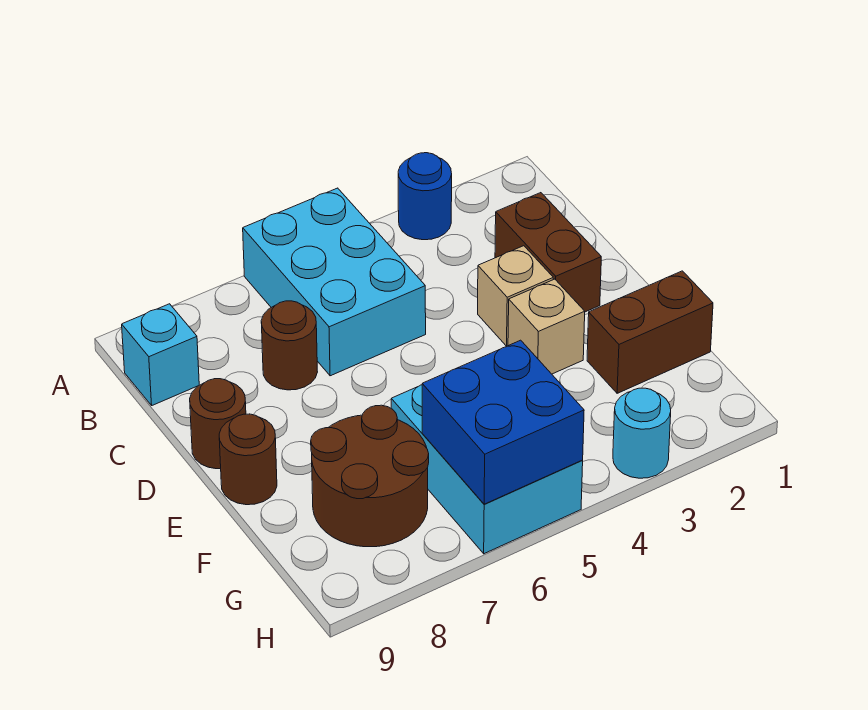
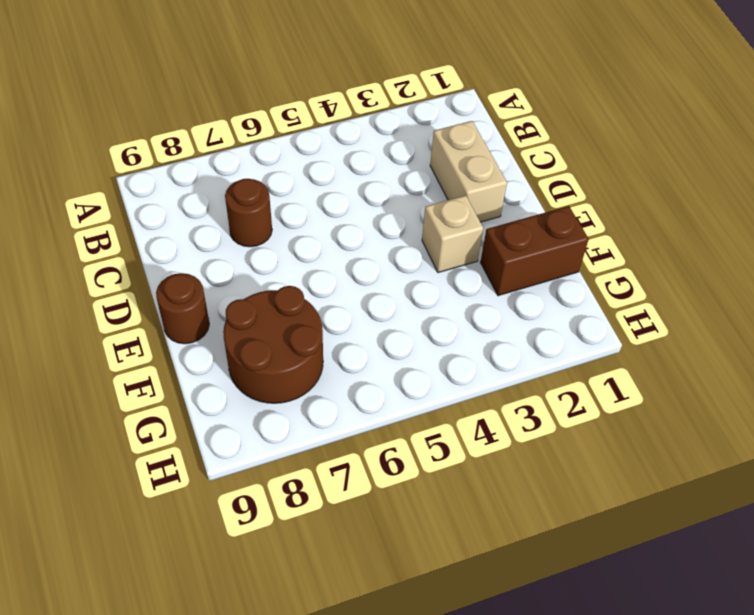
tan brick C2:D2 level 1 -> brown brick C2:D2 level 1
none -> blue round brick A3 level 1
none -> cyan brick A5:C6 level 1
none -> cyan brick B9 level 1

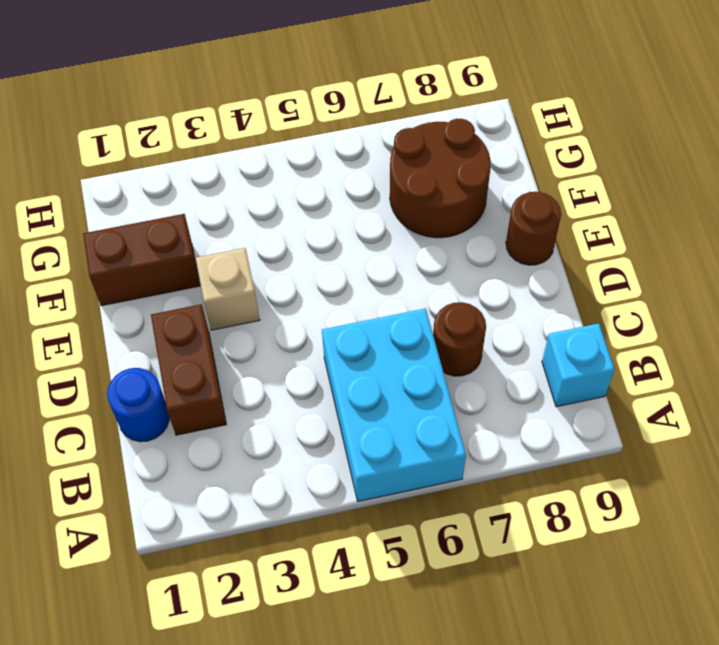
blue round brick C1 level 1 -> blue round brick A3 level 1
none -> tan brick D3 level 1
none -> brown round brick D9 level 1
none -> cyan brick F5:H6 level 1

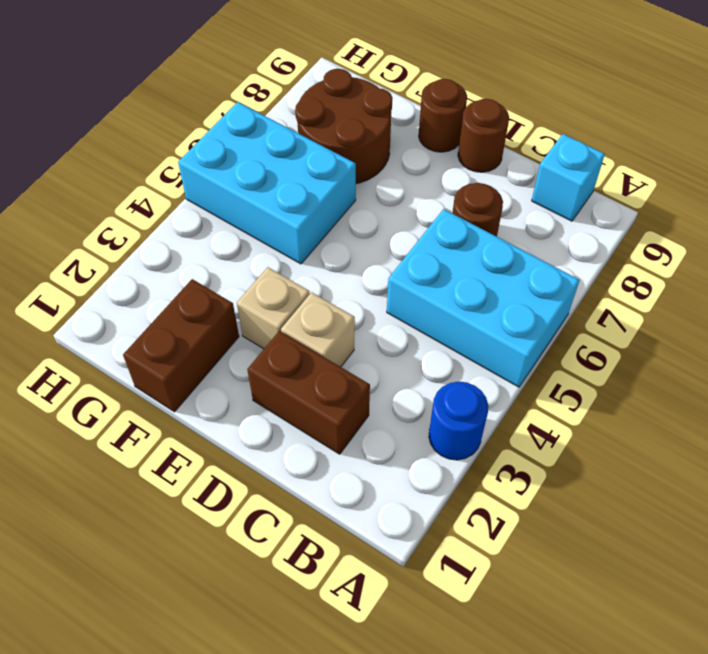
none -> cyan round brick H3 level 1
none -> blue brick G5:H6 level 2

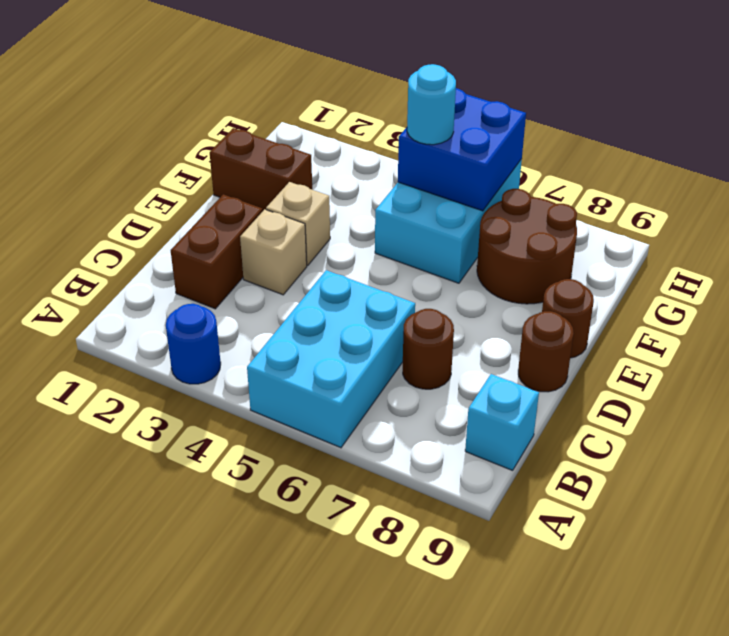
cyan round brick G5 level 3 -> cyan round brick H3 level 1

